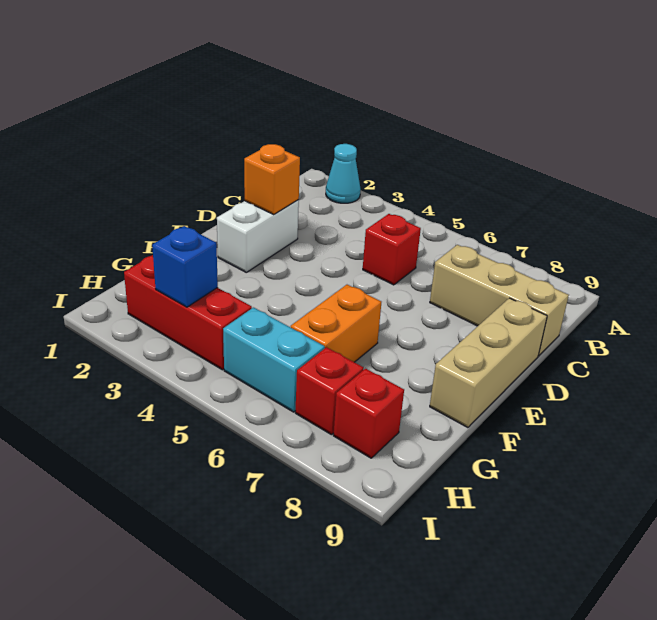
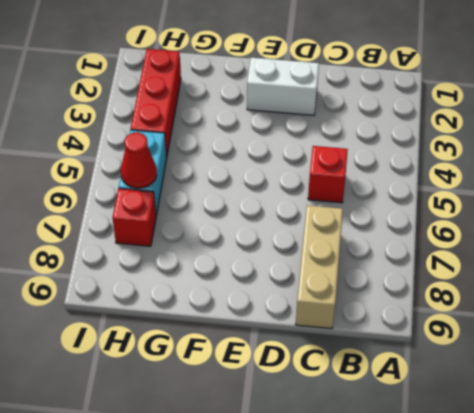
red cone H6 level 2 -> none
none -> cyan cone A2 level 1
none -> tan brick D9:F9 level 1
none -> orange brick F6:G6 level 1

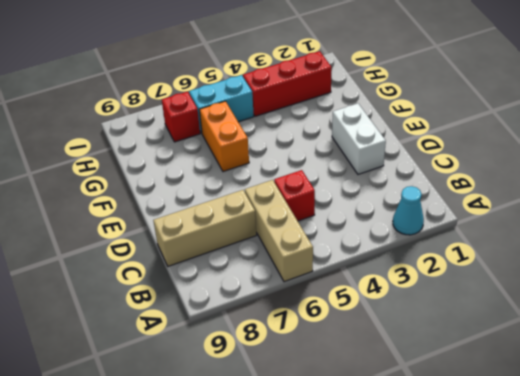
tan brick A6:C6 level 1 -> tan brick D9:F9 level 1
none -> red brick H8 level 1
none -> orange brick D2 level 2
none -> blue brick H3 level 2

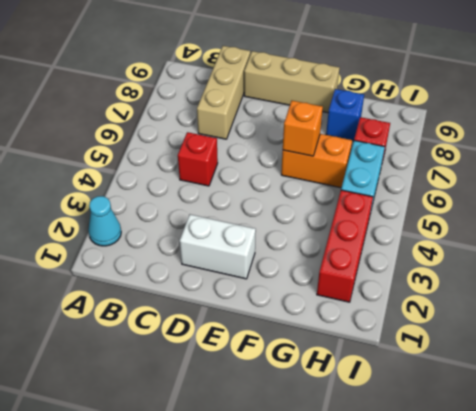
orange brick F6 level 2 -> orange brick D2 level 2
blue brick G8 level 1 -> blue brick H3 level 2
none -> red brick H8 level 1

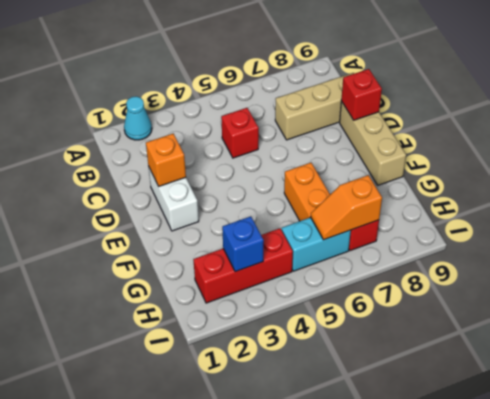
red brick D9 level 2 -> red brick H8 level 1
orange slope H6:H7 level 2 top 7 -> none

